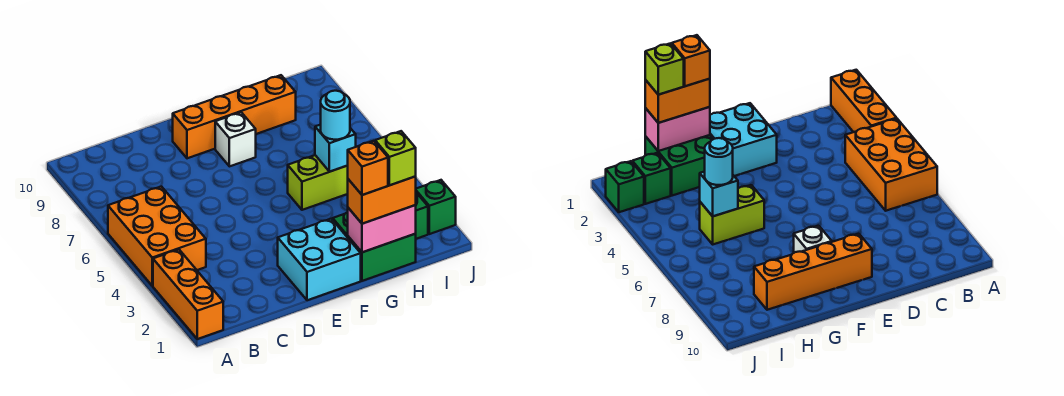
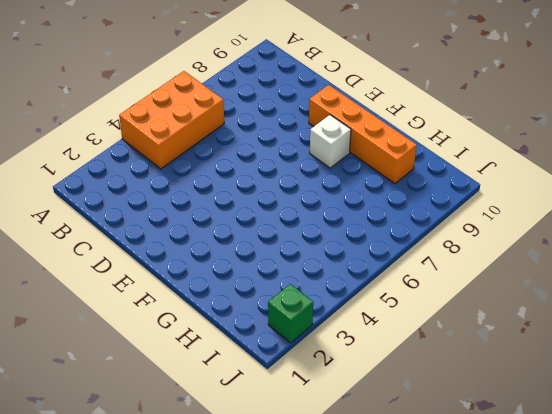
none -> orange brick A1:A3 level 1
none -> cyan brick E1:F2 level 1
none -> green brick G1:H2 level 1

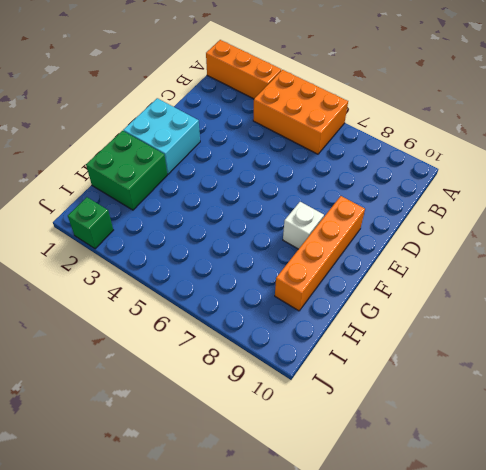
none -> lime brick G5:H5 level 1
none -> green brick I2 level 1
none -> pink brick G1:H1 level 2

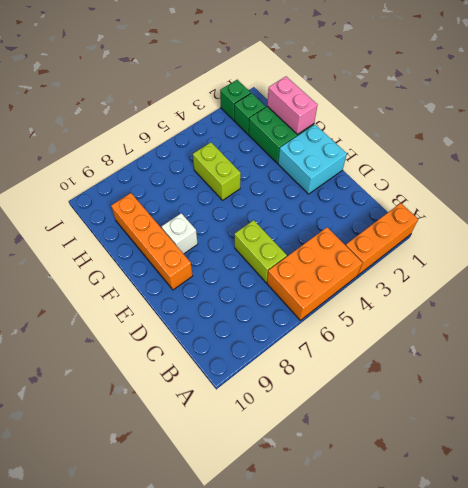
lime brick C6:D6 level 1 -> none
none -> cyan brick H5 level 2
none -> orange brick G1:H1 level 3
none -> cyan round brick H5 level 3

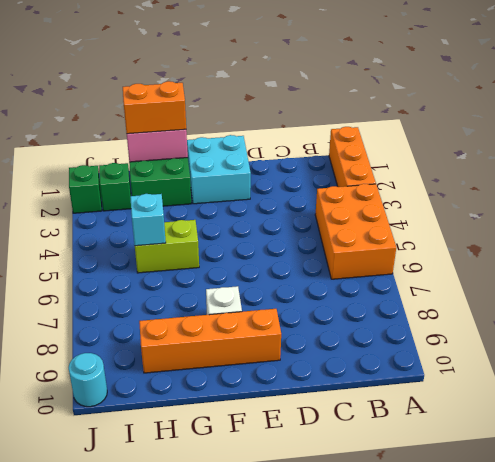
cyan round brick J10 level 1 -> cyan round brick H5 level 3
none -> orange brick G1 level 4
none -> lime brick H1 level 4

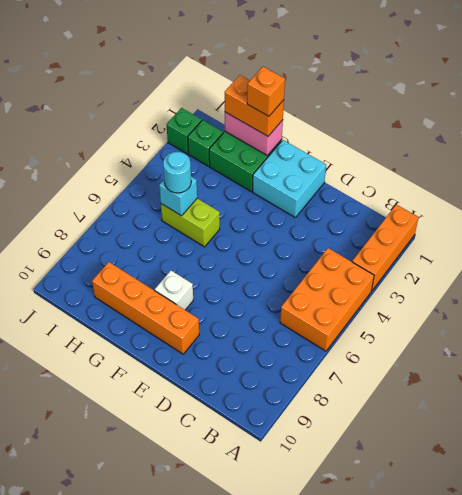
none -> lime brick H1 level 4

